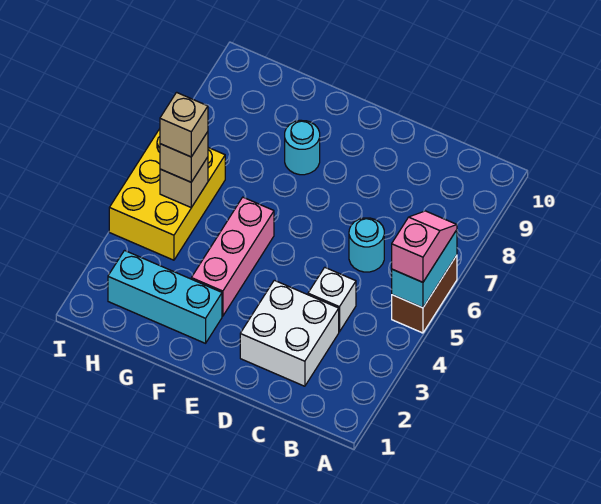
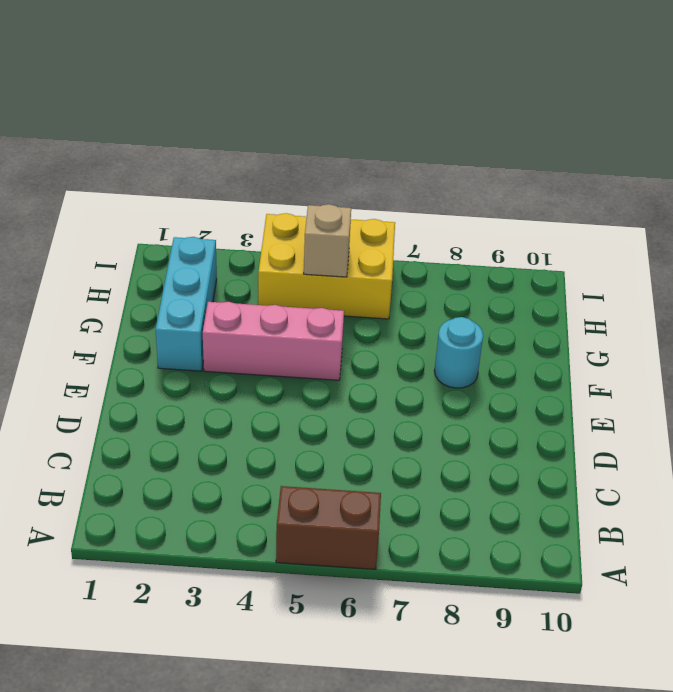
none -> white brick C2:D3 level 1
none -> white brick C4 level 1
none -> cyan round brick C6 level 1

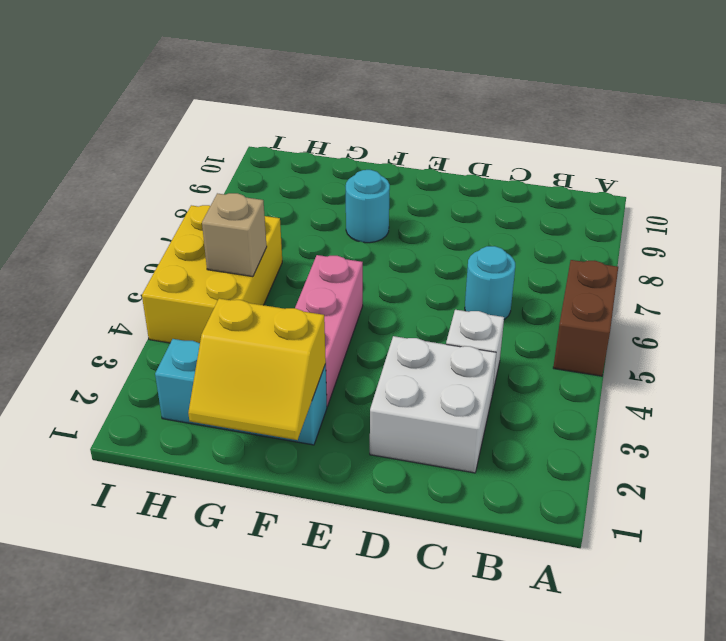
yellow slope F1:G2 level 2 top 2 -> none
none -> cyan brick A5:A6 level 2
none -> pink slope A5:A6 level 3 top 5
none -> tan brick H5 level 3

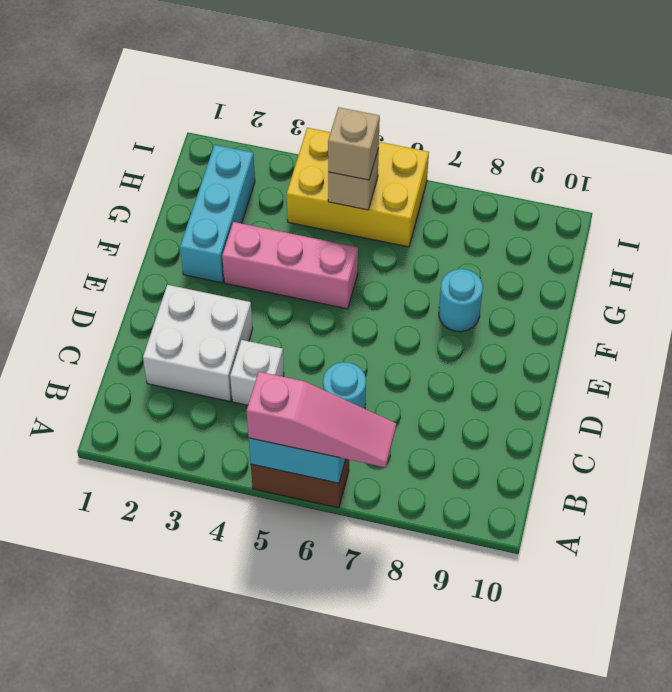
pink slope A5:A7 level 3 top 5 -> pink slope A5:A6 level 3 top 5
none -> tan brick H5 level 4

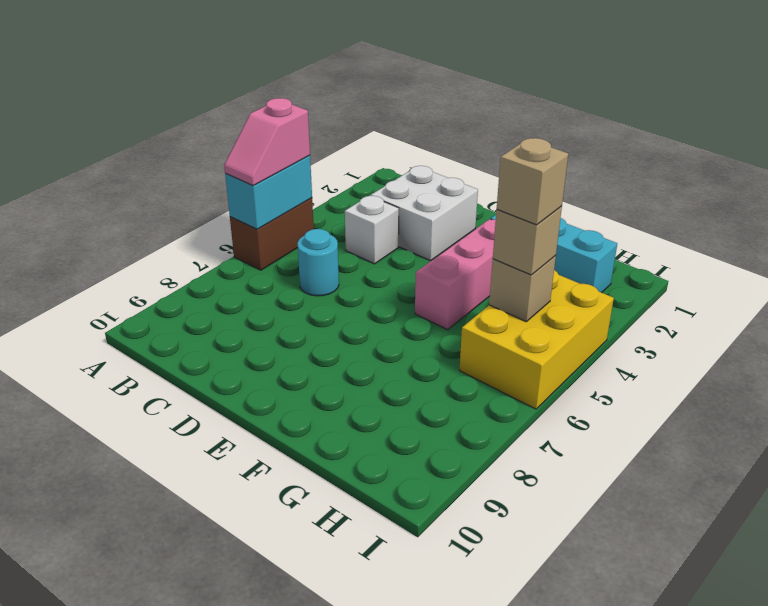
none -> cyan round brick F8 level 1

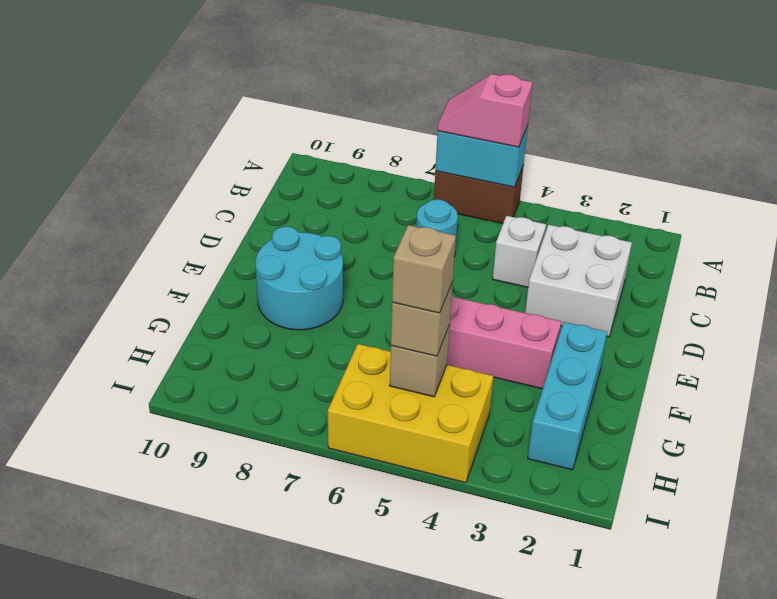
cyan round brick E8:F9 level 1 -> cyan round brick F8 level 1

